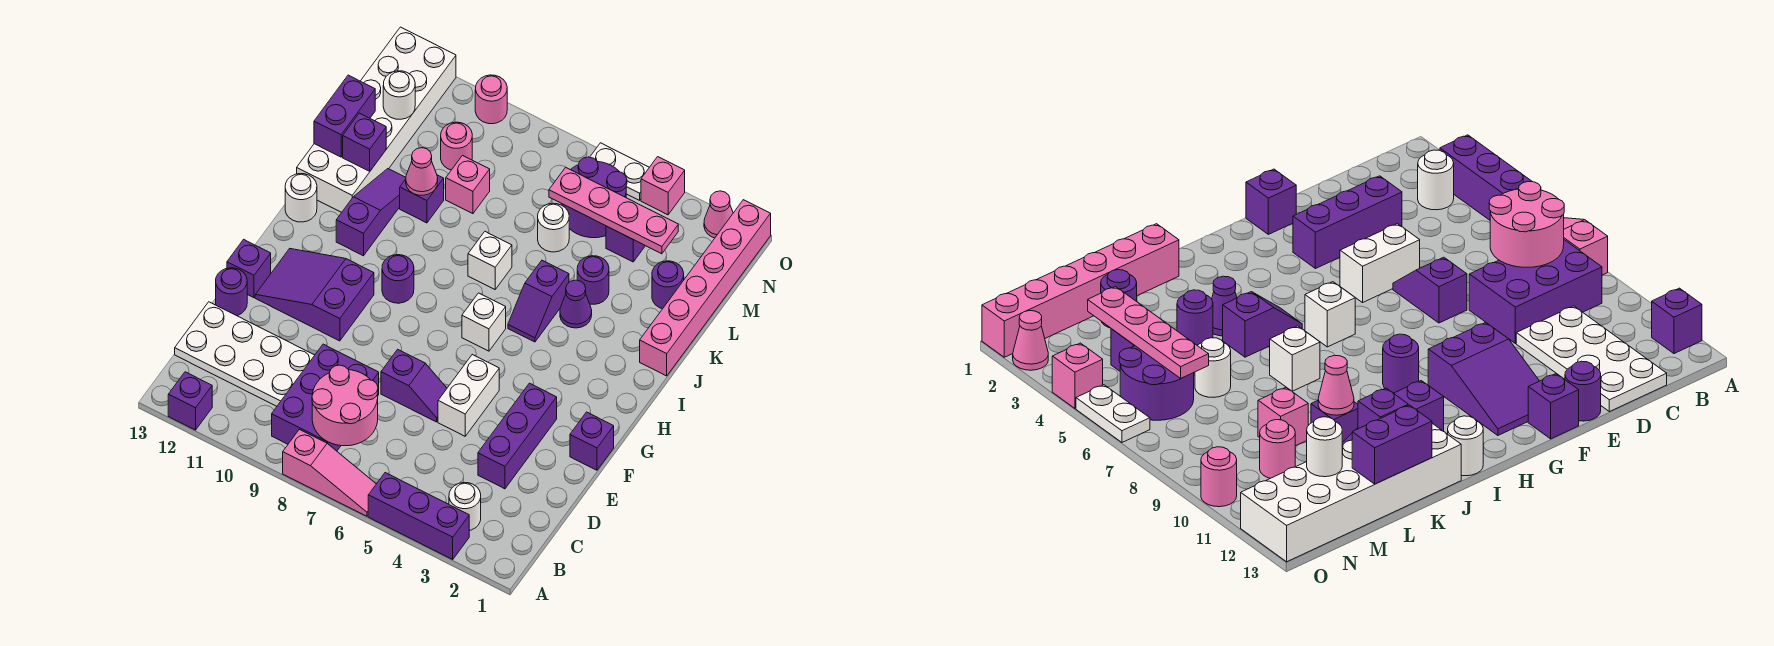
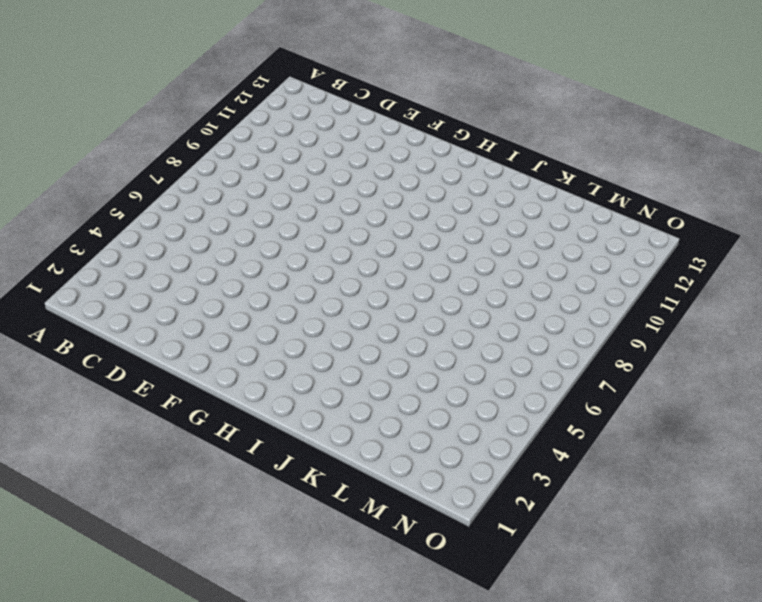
none -> purple brick A3:A5 level 1
none -> pink slope A6:A8 level 1 top 8
none -> purple brick A12 level 1
none -> white round brick B3 level 1

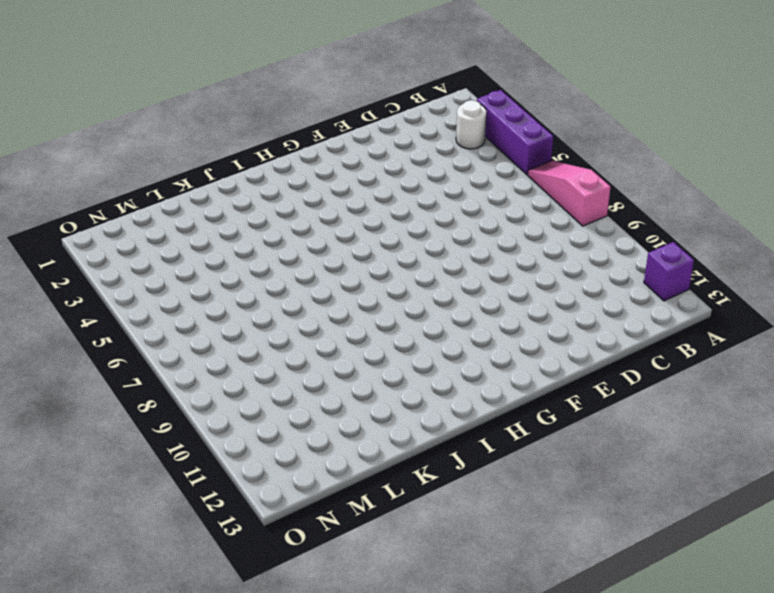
none -> purple brick B8:D9 level 1
none -> white plate C10:D13 level 1
none -> purple brick D3:F3 level 1
none -> white brick E5:F5 level 1

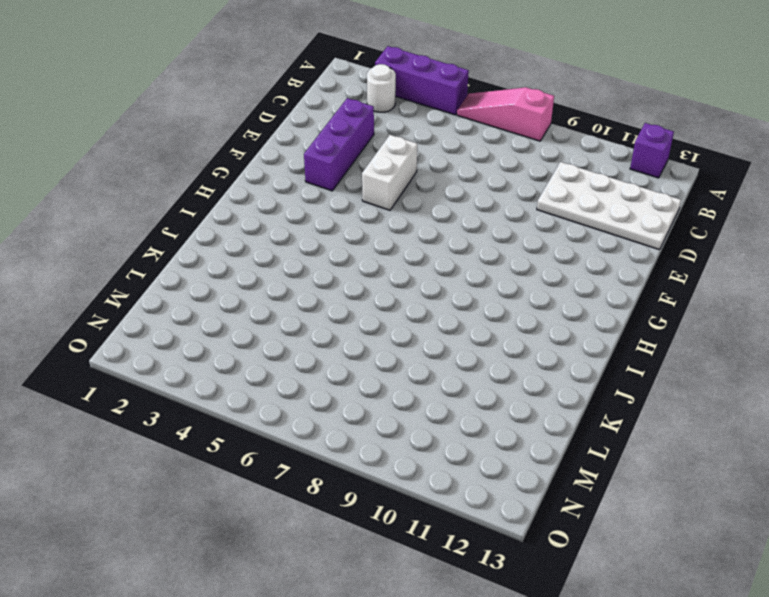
none -> purple brick B8:D9 level 1
none -> purple slope E6:E7 level 1 top 7
none -> purple round brick E13 level 1
none -> purple brick F1 level 1

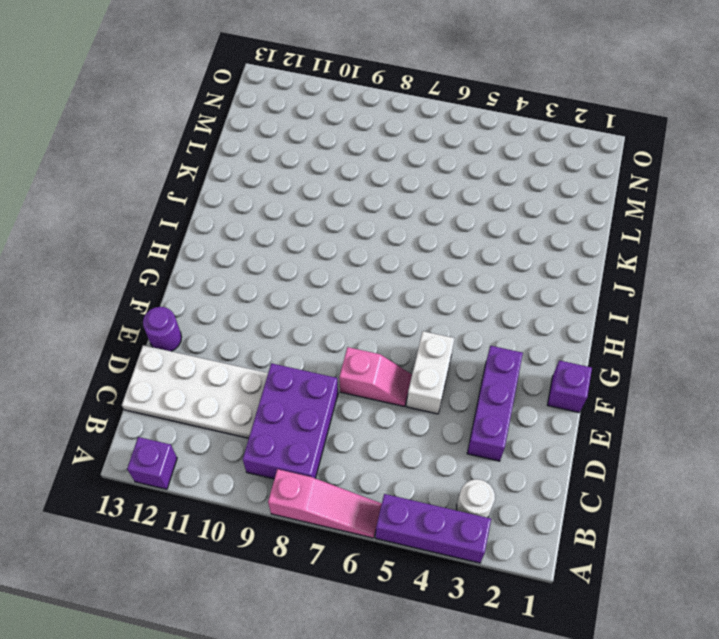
pink slope E6:E7 level 1 top 7 -> purple slope E6:E7 level 1 top 7
none -> purple slope F10:G12 level 1 top 10
none -> purple brick F13 level 1
none -> white brick H6 level 1
none -> purple round brick H9 level 1

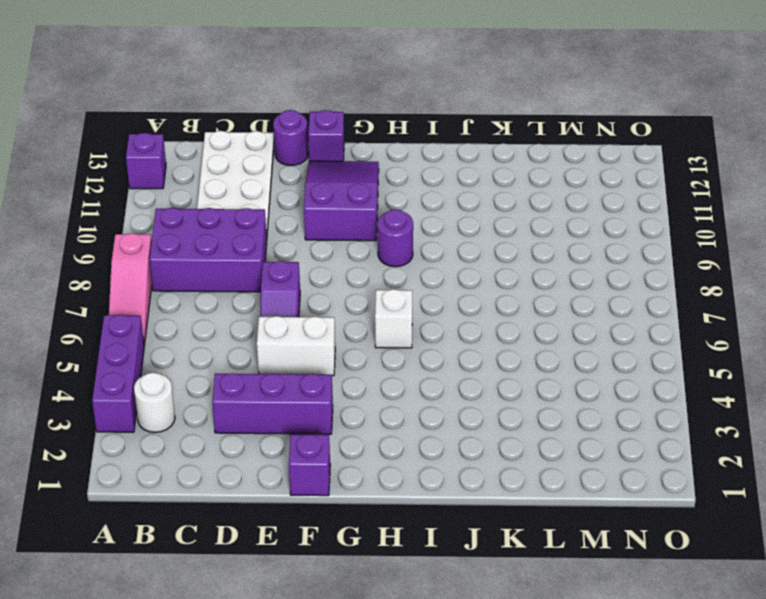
none -> purple slope I5:J5 level 1 top J
none -> purple slope I11:K11 level 1 top I
none -> white round brick I13 level 1
none -> pink brick J1:O1 level 1

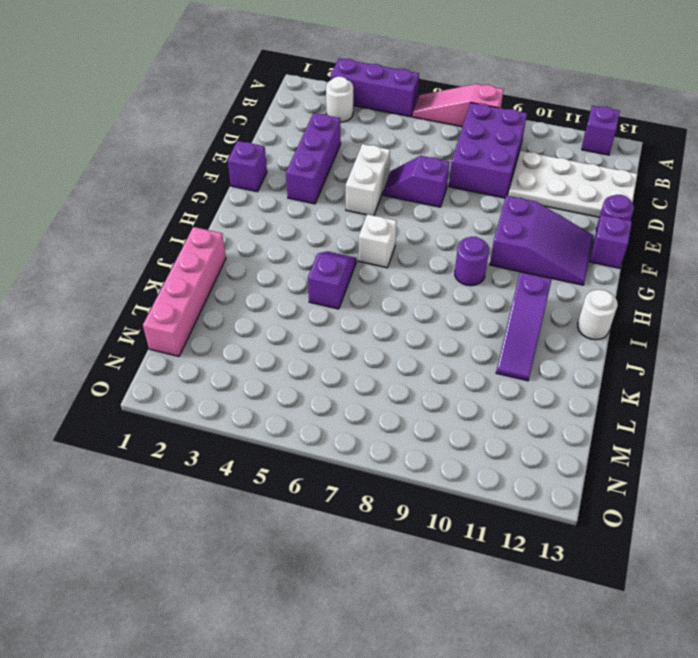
pink brick J1:M1 level 1 -> pink brick J1:O1 level 1
none -> purple cone J4 level 1
none -> white brick J7 level 1
none -> white brick J12:O13 level 1
none -> purple round brick K4 level 1

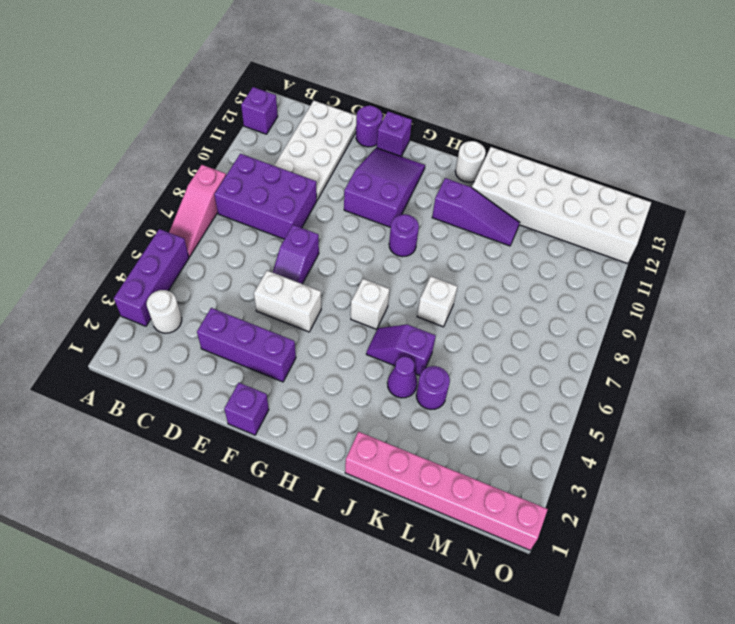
none -> purple brick K10 level 1
none -> purple round brick L2 level 1
none -> white round brick L6 level 1
none -> pink brick L9 level 1

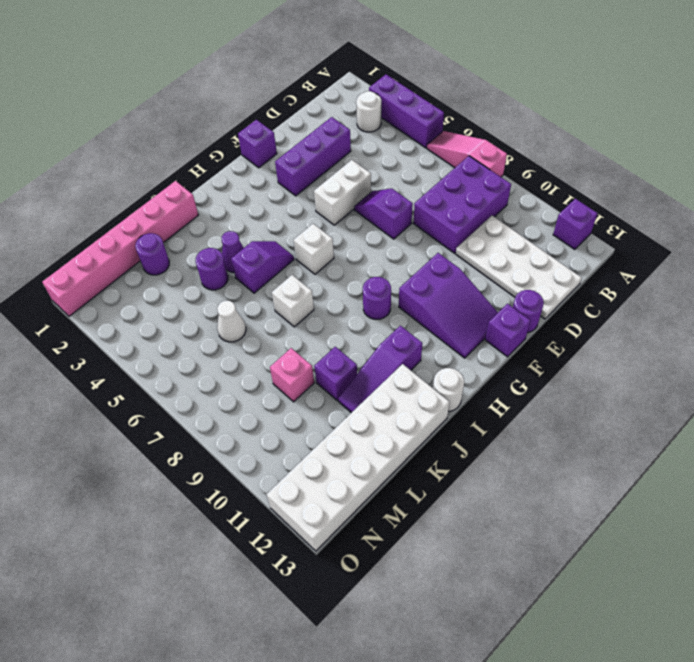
white cone L6 level 1 -> white round brick L6 level 1
none -> purple brick M4 level 1
none -> purple round brick M5:N6 level 1
none -> pink round brick M10 level 1
none -> pink cone O2 level 1

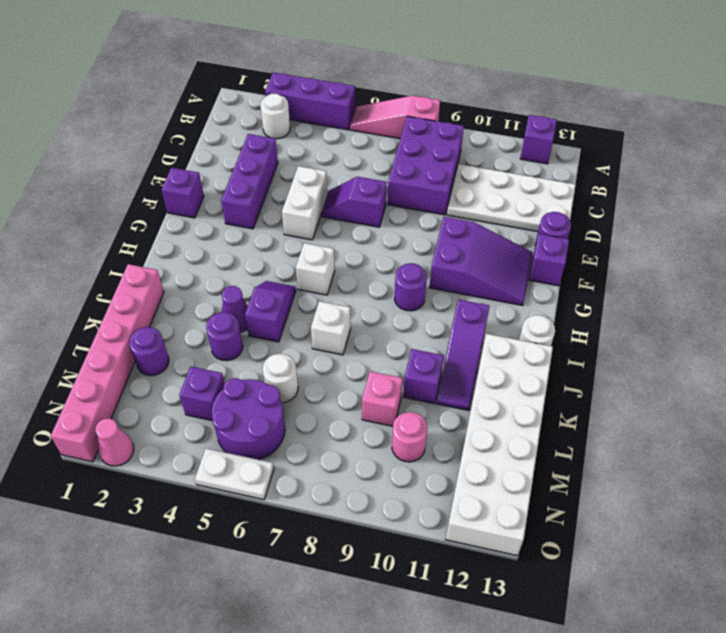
none -> pink brick O4 level 1
none -> pink round brick O10 level 1
none -> pink round brick B7:C8 level 2
none -> pink cone K10 level 2

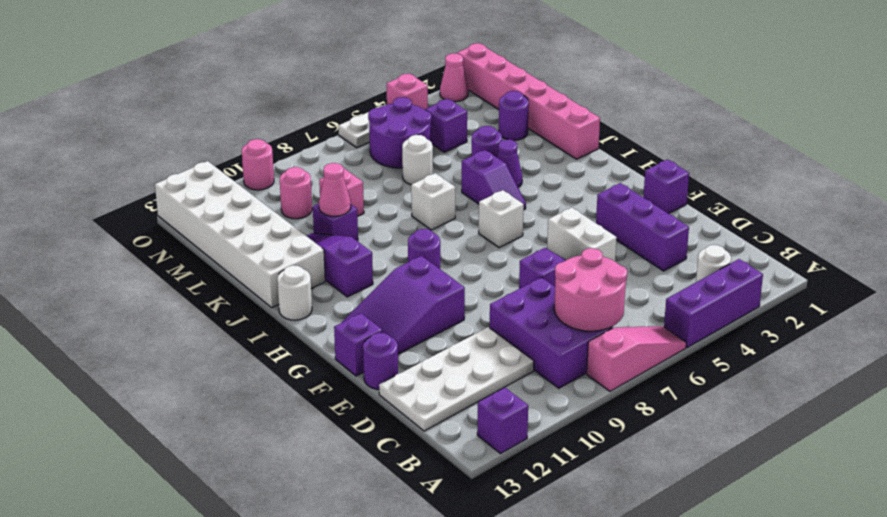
none -> purple brick K12 level 2
none -> purple brick K13:L13 level 2
none -> pink plate M3:M6 level 2
none -> white round brick M12 level 2

